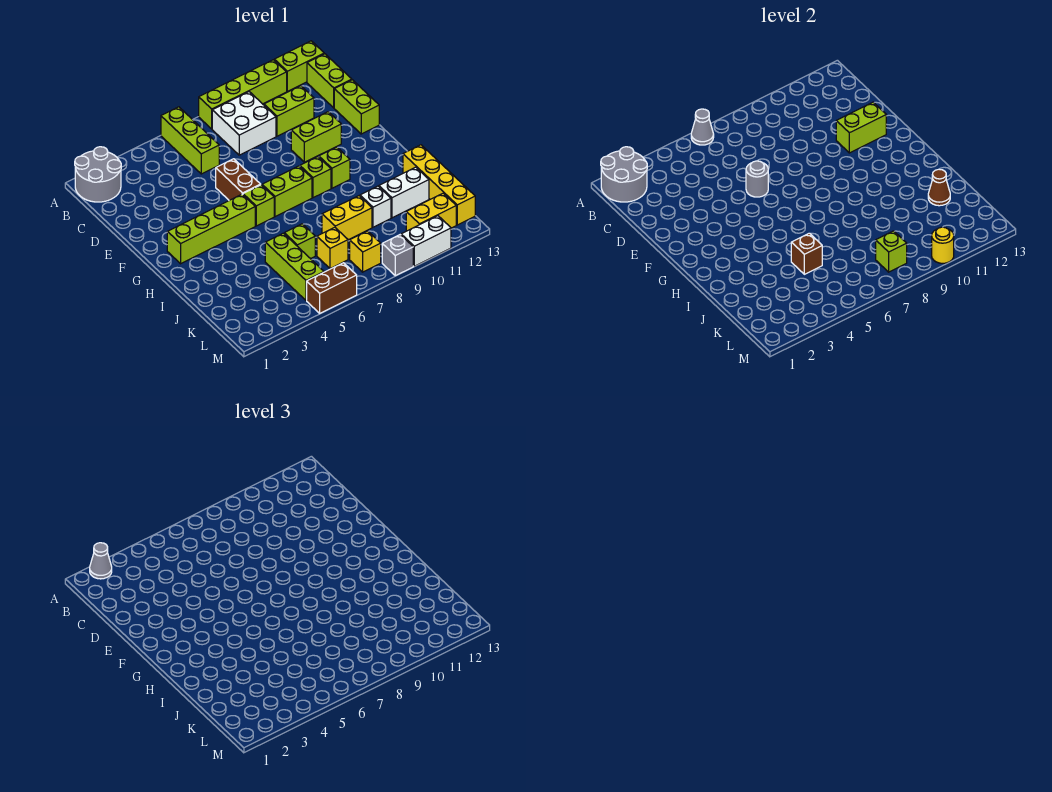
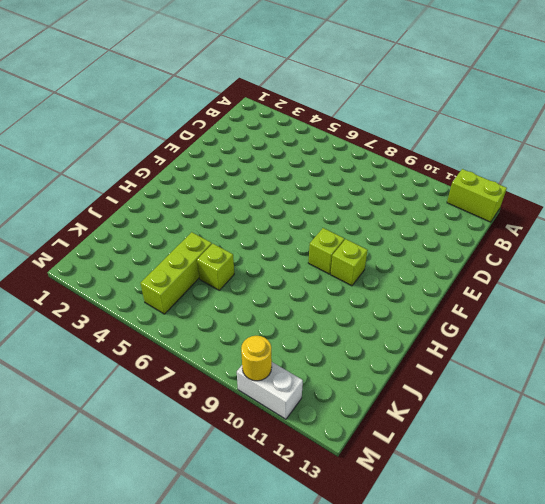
none -> grey round brick A1:B2 level 1
none -> lime brick A6:C6 level 1
none -> lime brick A8:A11 level 1
none -> white brick B8:C9 level 1

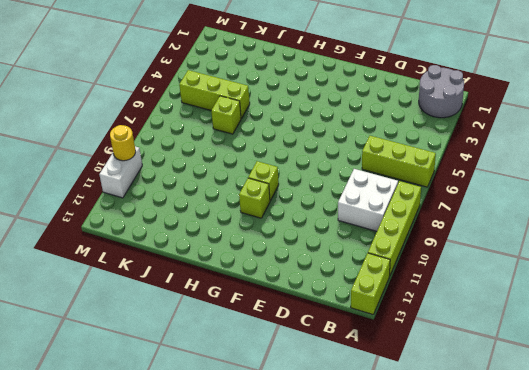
none -> lime brick B13:C13 level 1
none -> lime brick C10:C11 level 1
none -> lime brick D13:E13 level 1
none -> brown brick E6:F6 level 1

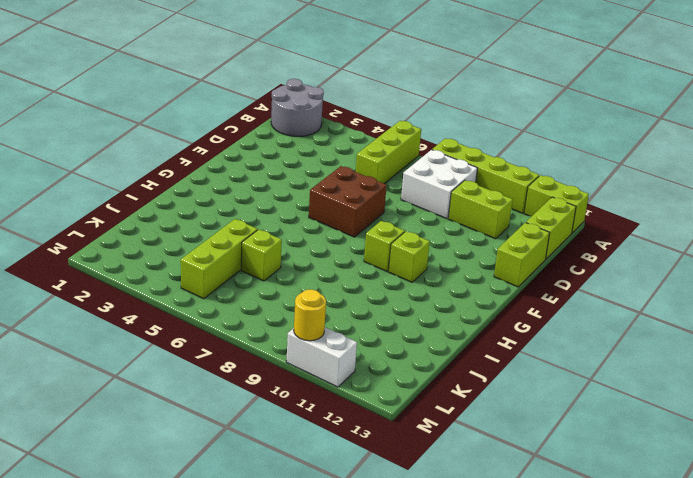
brown brick E6:F7 level 1 -> brown brick E6:F6 level 1
none -> lime brick E10:E11 level 1
none -> lime brick G2:G5 level 1
none -> lime brick G6 level 1
none -> lime brick G7:G8 level 1

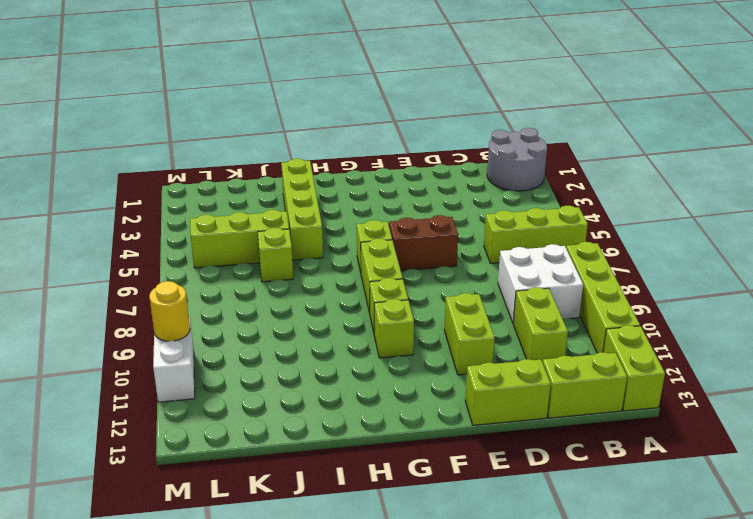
lime brick I2:I5 level 1 -> lime brick G2:G5 level 1
none -> yellow brick I13:L13 level 1
none -> yellow brick J8:J9 level 1
none -> white brick J10 level 1
none -> white brick J11:J12 level 1

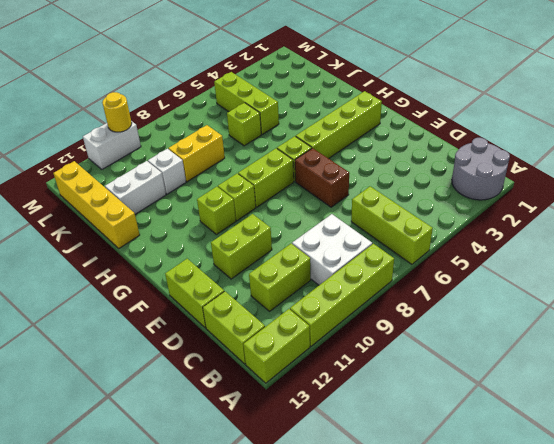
none -> yellow brick K7 level 1
none -> yellow brick L8 level 1
none -> yellow brick L11:L12 level 1
none -> brown brick M5:M6 level 1

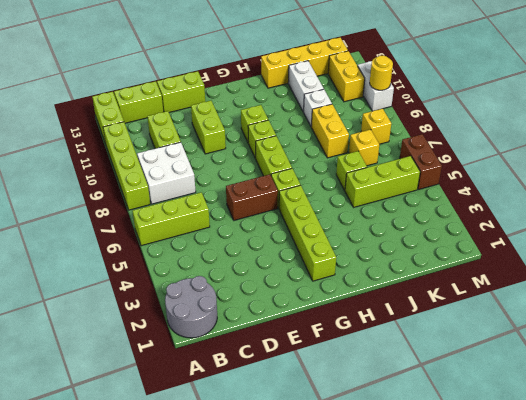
none -> grey brick M9 level 1
none -> grey round brick A1:B2 level 2
none -> grey cone A6 level 2
none -> grey round brick E6 level 2

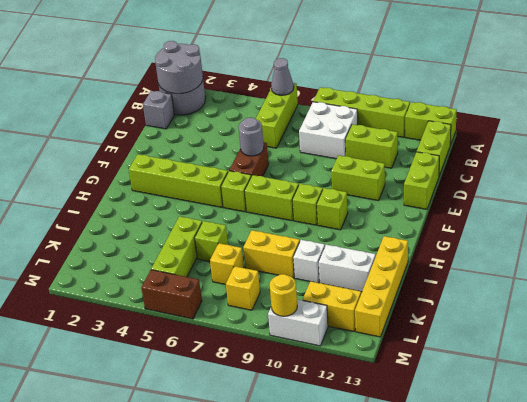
grey brick C1 level 1 -> grey brick M9 level 1
none -> lime brick E11:E12 level 2
none -> brown brick J5 level 2
none -> brown cone J12 level 2
none -> lime brick L8 level 2

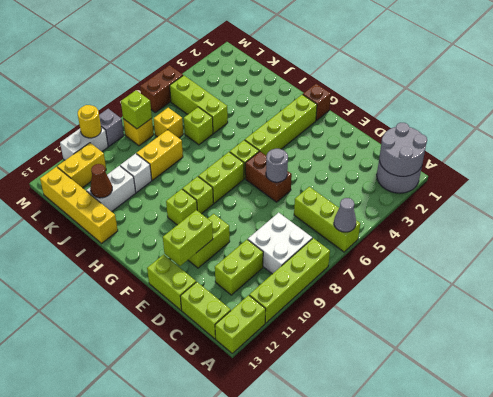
brown brick G1 level 1 -> brown brick J5 level 2
none -> grey cone A2 level 3

